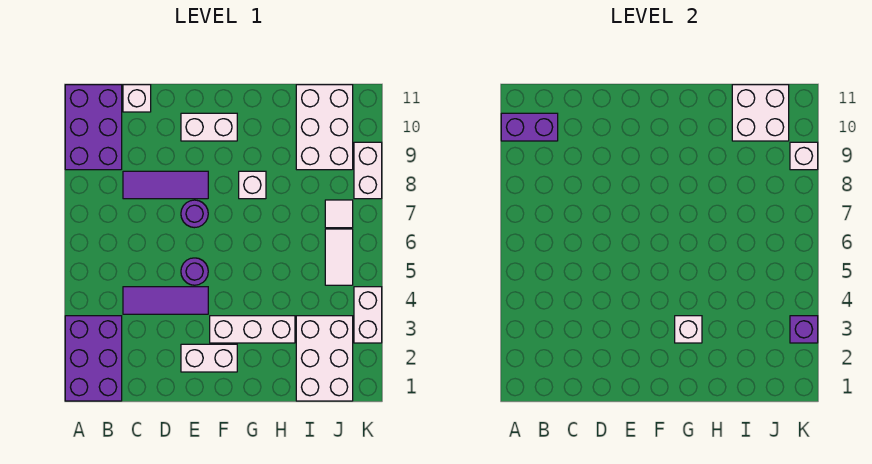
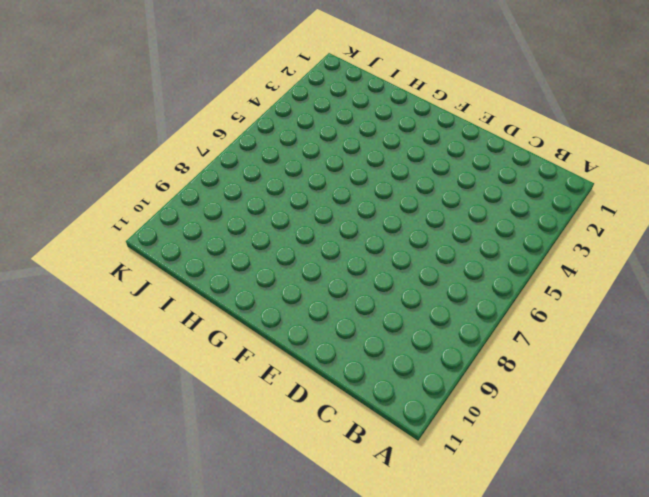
none -> purple brick A1:B3 level 1
none -> purple brick A9:B11 level 1
none -> purple tile C4:E4 level 1

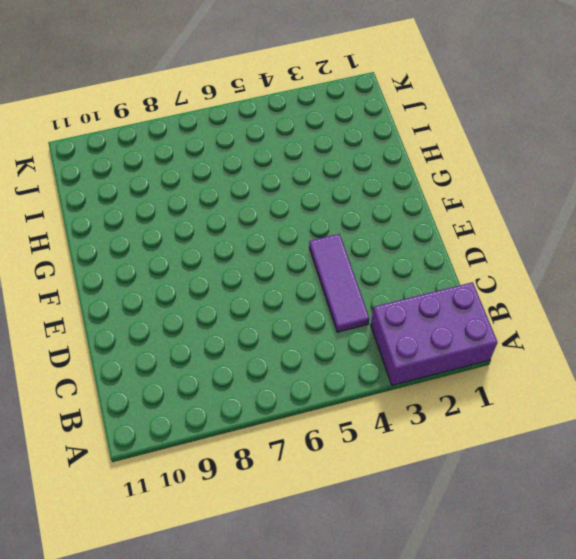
none -> purple brick A9:B11 level 1
none -> purple tile C8:E8 level 1
none -> white brick C11 level 1

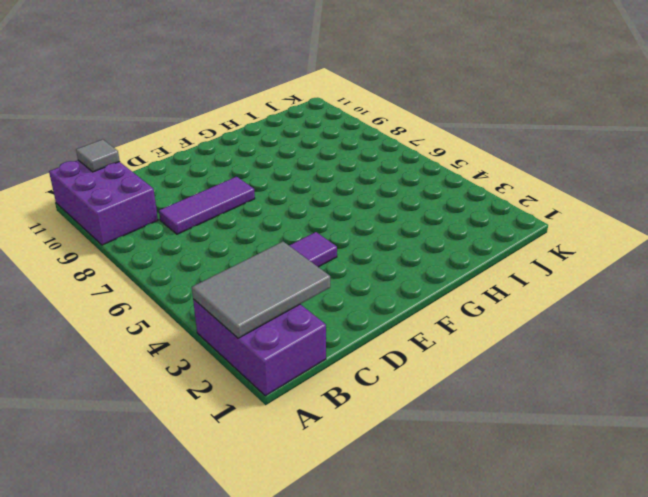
grey tile A2:C3 level 2 -> none
grey tile B11 level 2 -> none
none -> white brick C11 level 1
none -> white brick E2:F2 level 1
none -> purple round brick E5 level 1

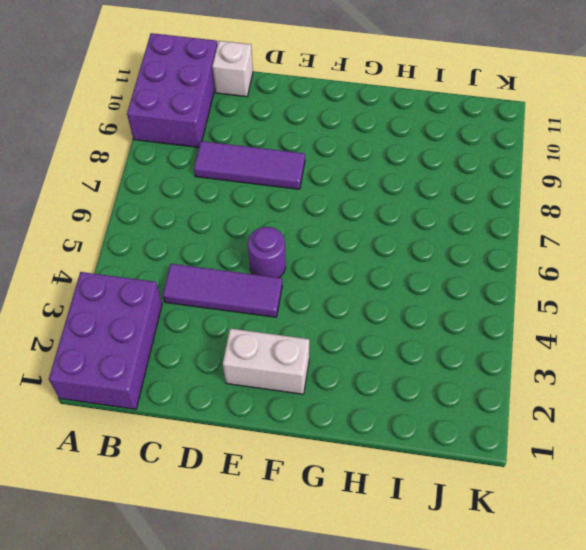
none -> purple round brick E7 level 1
none -> white brick E10:F10 level 1
none -> white brick F3:H3 level 1

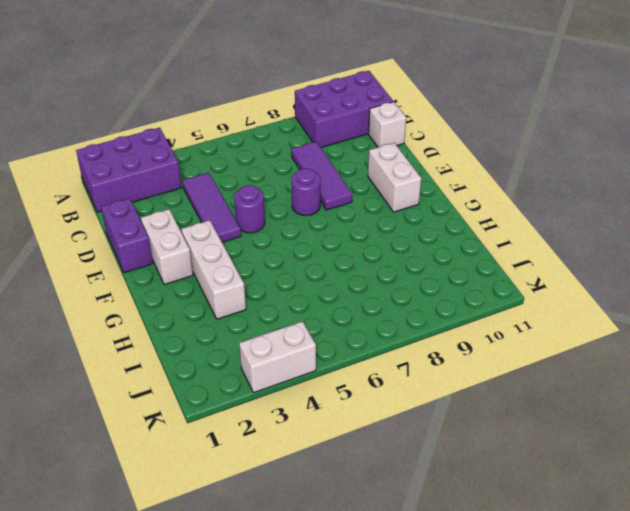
purple brick D1:E1 level 1 -> purple brick A10:B10 level 2
none -> white brick G8 level 1
none -> white brick I1:J3 level 1
none -> white brick I9:J11 level 1

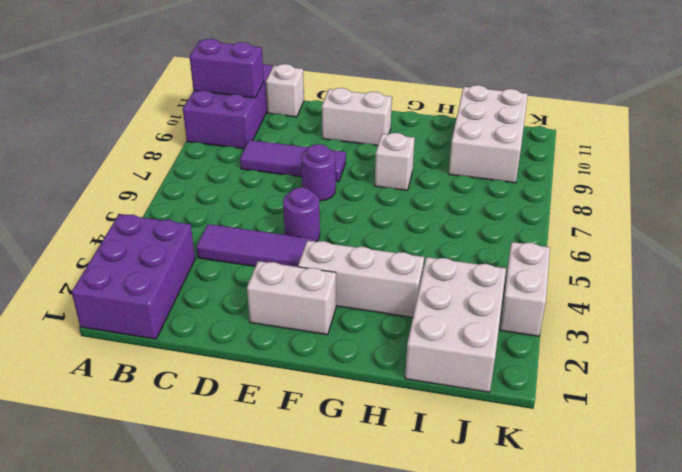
none -> white tile J5:J6 level 1
none -> white tile J7 level 1
none -> white brick K8:K9 level 1

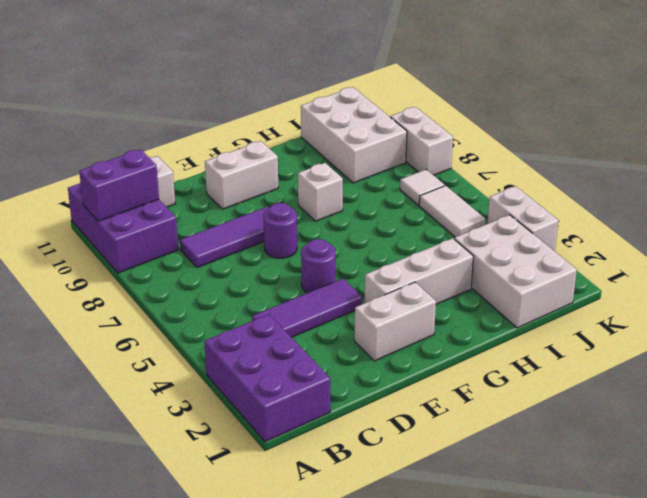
none -> white brick G3 level 2
none -> white brick I10:J11 level 2
none -> purple brick K3 level 2

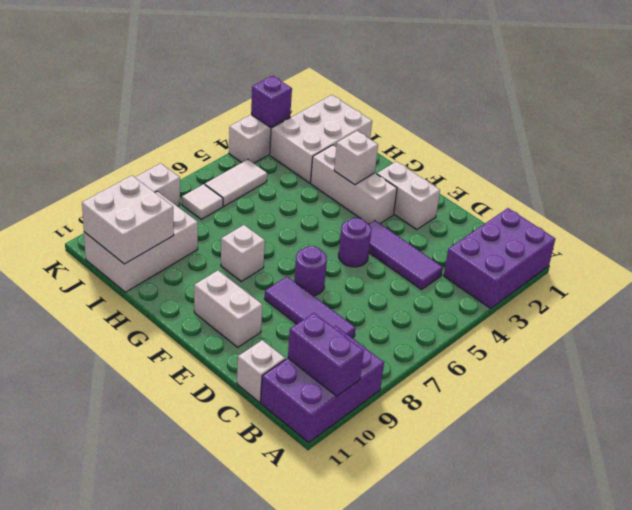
none -> white brick K9 level 2

